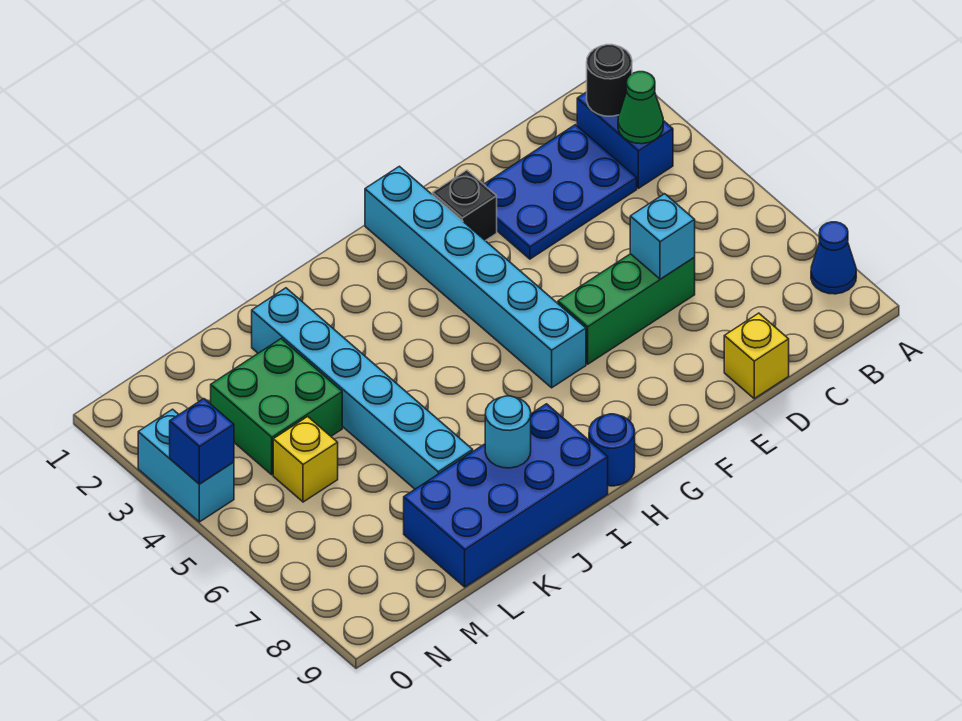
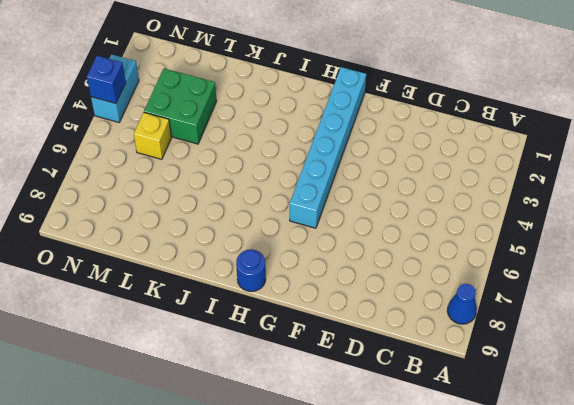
none -> blue brick B2:B3 level 1
none -> blue plate C2:E3 level 1
none -> green brick D6:F6 level 1

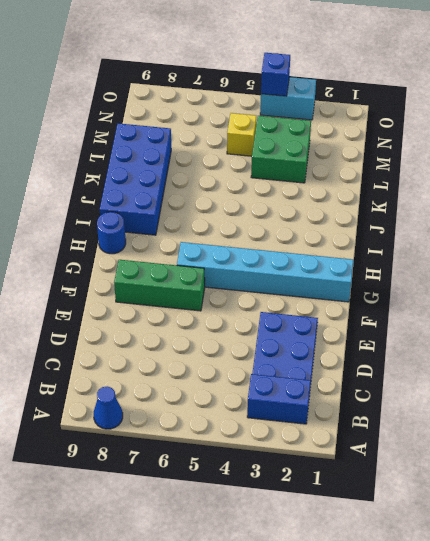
green brick F6:F8 level 1 -> green brick D6:F6 level 1
none -> yellow brick D9 level 1
none -> black brick F2 level 1
none -> cyan brick K2:K7 level 1

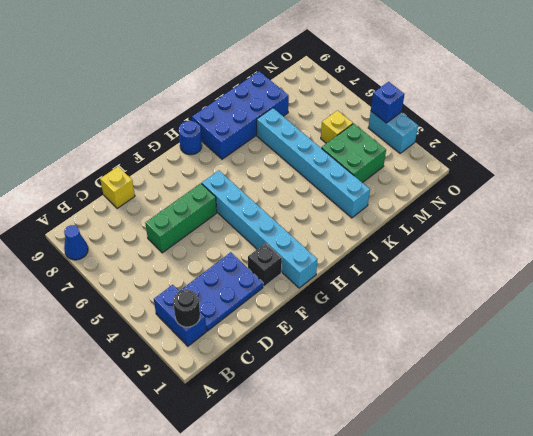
none -> green cone B3 level 2
none -> cyan brick D6 level 2
none -> cyan round brick J8 level 2

